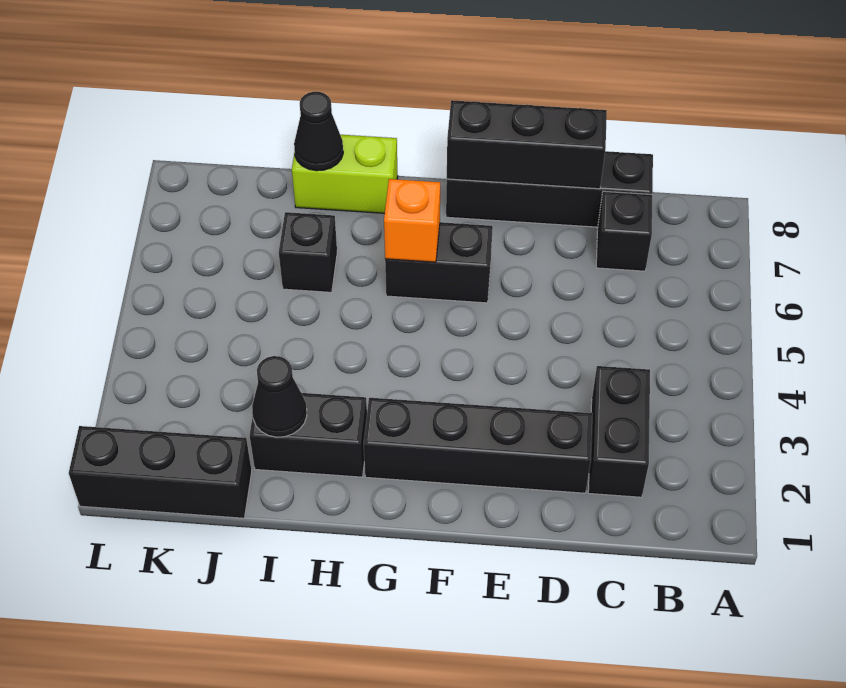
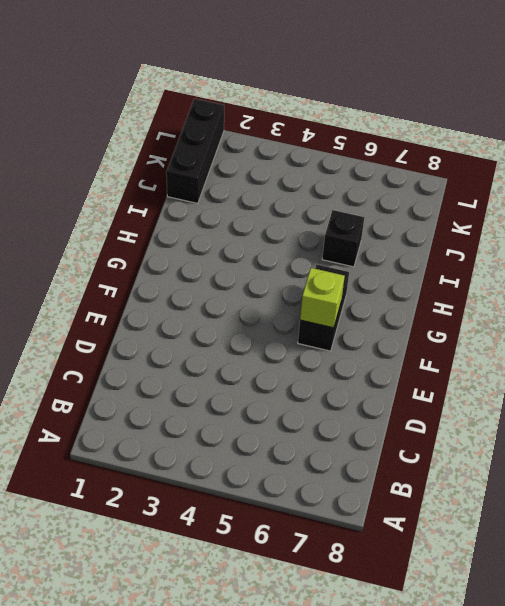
lime brick F6 level 2 -> none
none -> black brick C2:C3 level 1
none -> black brick C7 level 1
none -> black brick C8:F8 level 1

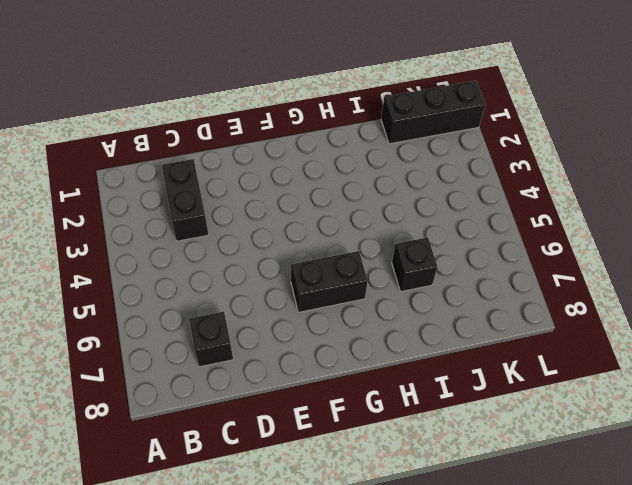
none -> black brick C8:F8 level 1
none -> black brick D2:G2 level 1
none -> black brick H2:I2 level 1

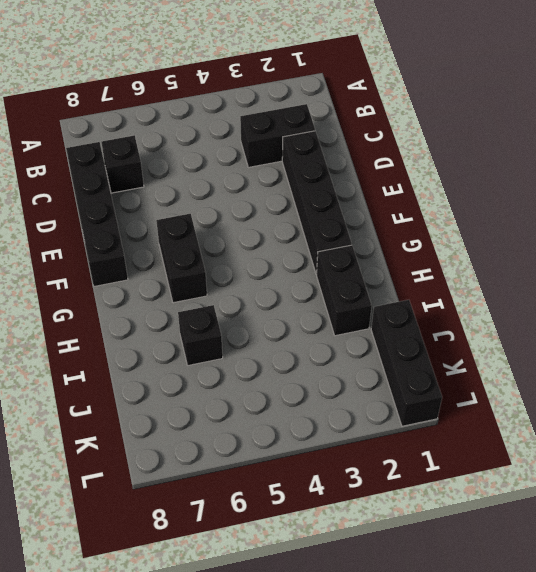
none -> lime brick H8:I8 level 1
none -> black brick D8:F8 level 2
none -> orange brick G6 level 2

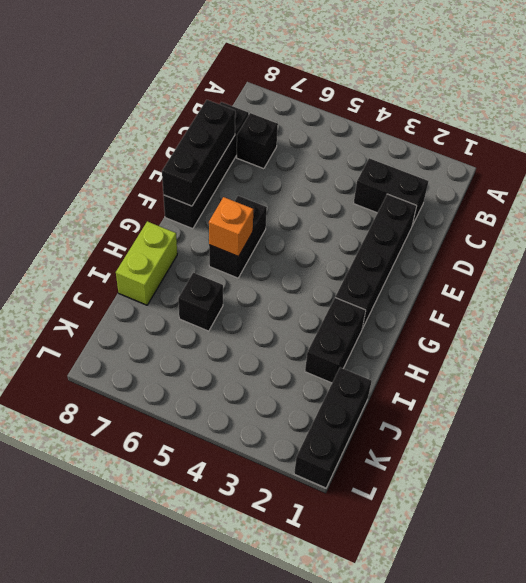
none -> black cone I2 level 2
none -> black cone I8 level 2

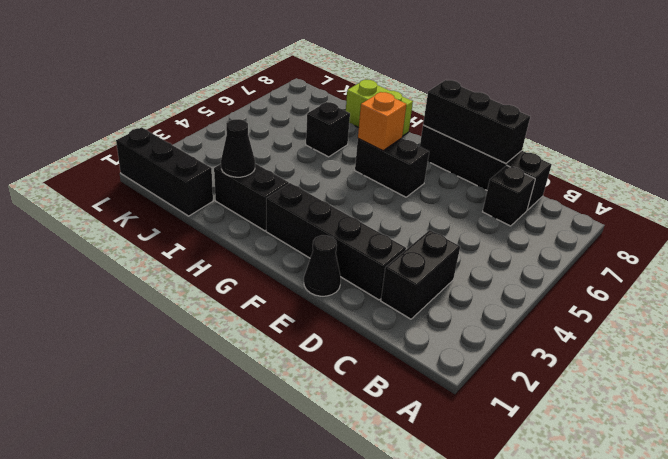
black cone E1 level 1 -> black cone I8 level 2

